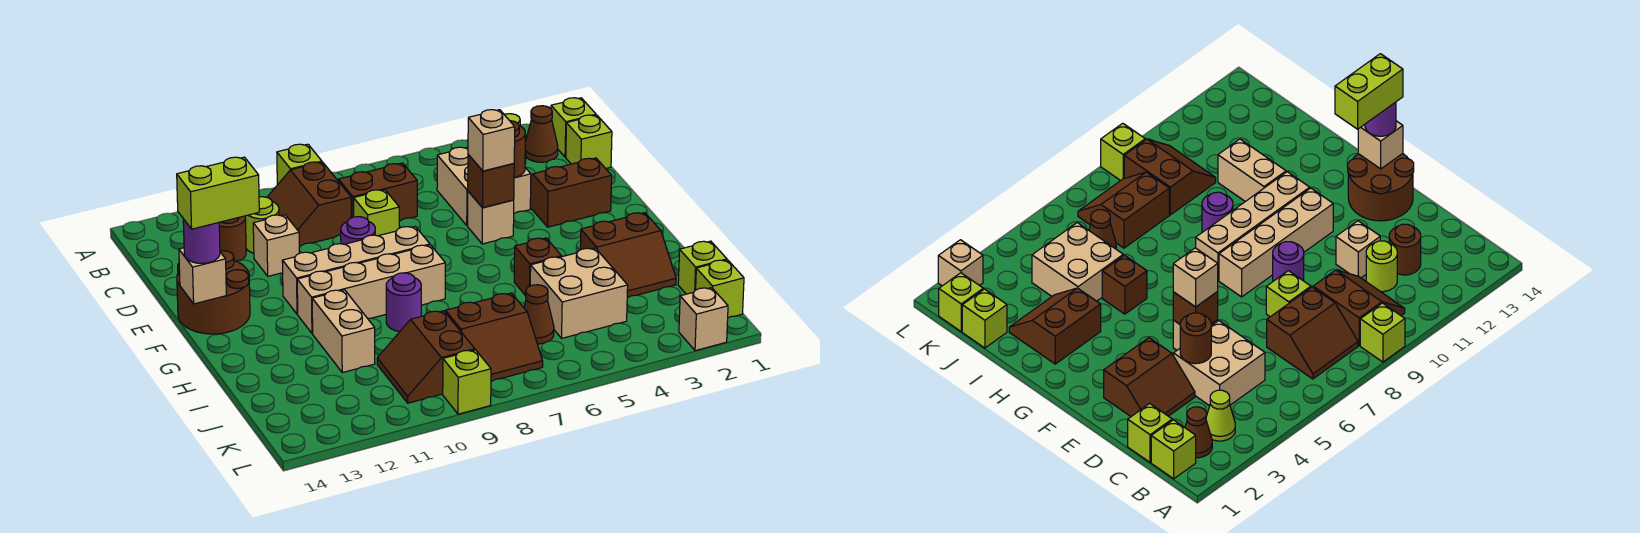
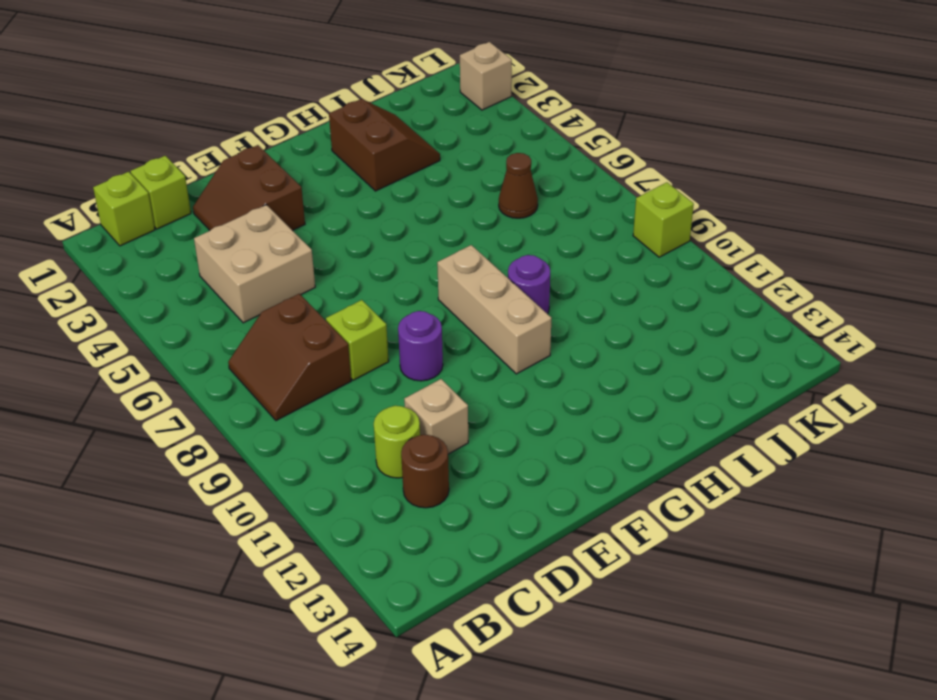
tan brick G8:G10 level 1 -> tan brick G8:G11 level 1
none -> lime brick A9 level 1
none -> brown cone B2 level 1
none -> lime cone B3 level 1
none -> brown slope B9:C10 level 1 top 9

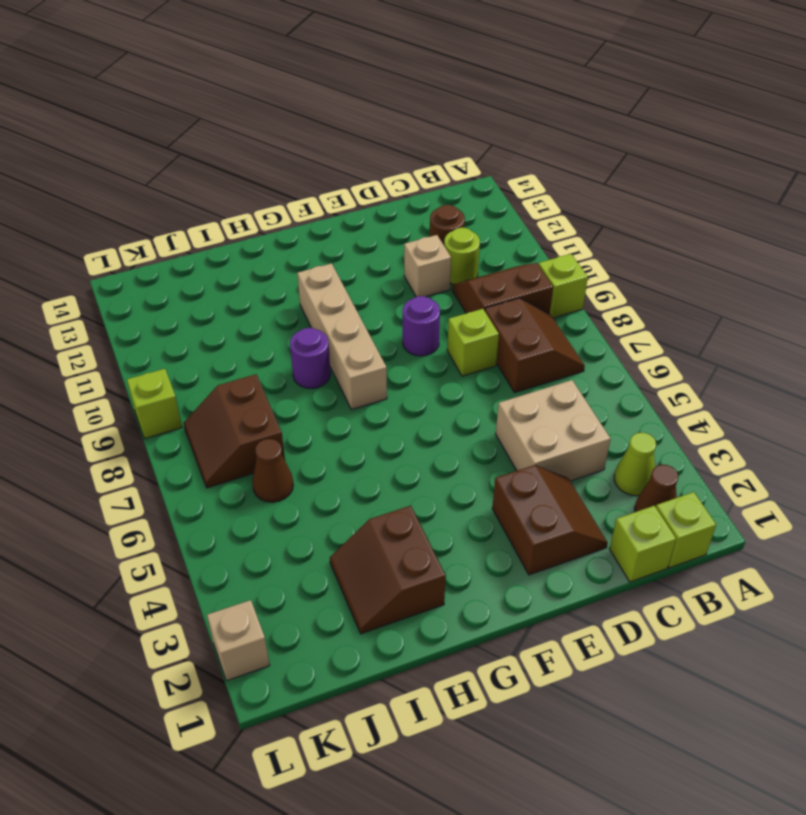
none -> tan brick E5 level 1
none -> brown round brick E13:F14 level 1
none -> tan brick F8:F11 level 1
none -> brown brick H5 level 1

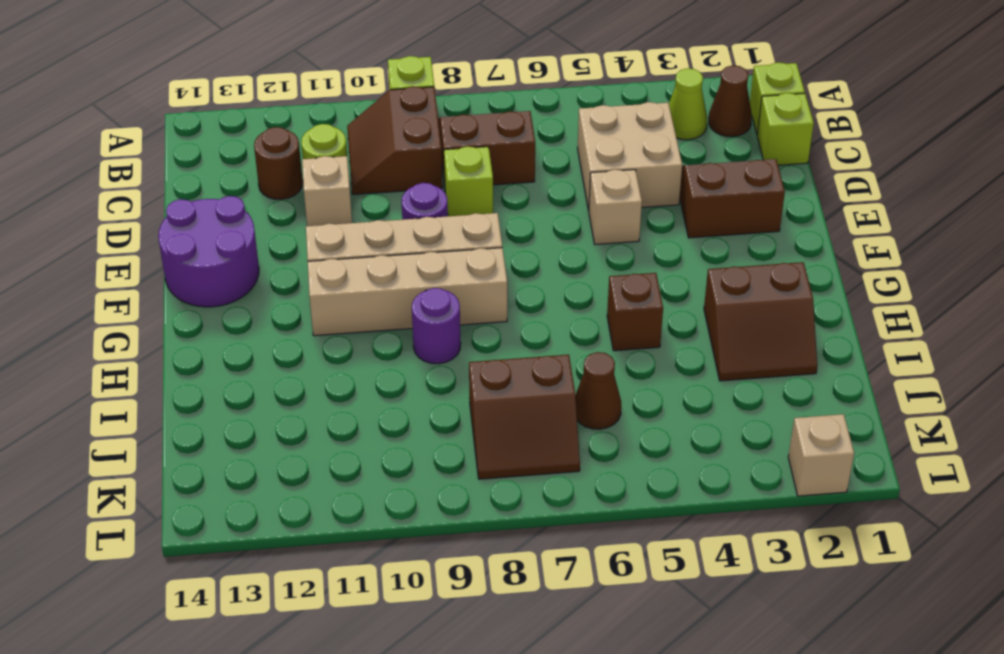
purple round brick E13:F14 level 1 -> brown round brick E13:F14 level 1
none -> tan brick H11:I11 level 1
none -> tan brick I4:J5 level 1
none -> lime brick J1 level 1
none -> brown slope J9:K10 level 1 top 9

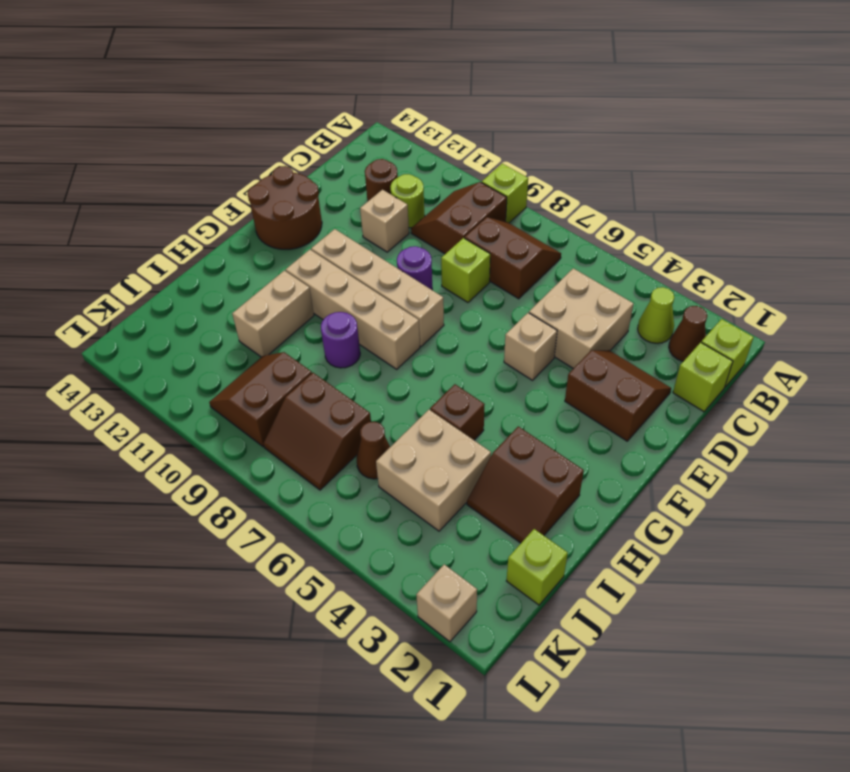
none -> lime brick K1 level 1
none -> lime brick L9 level 1
none -> brown round brick D4 level 2
none -> brown brick E5 level 2

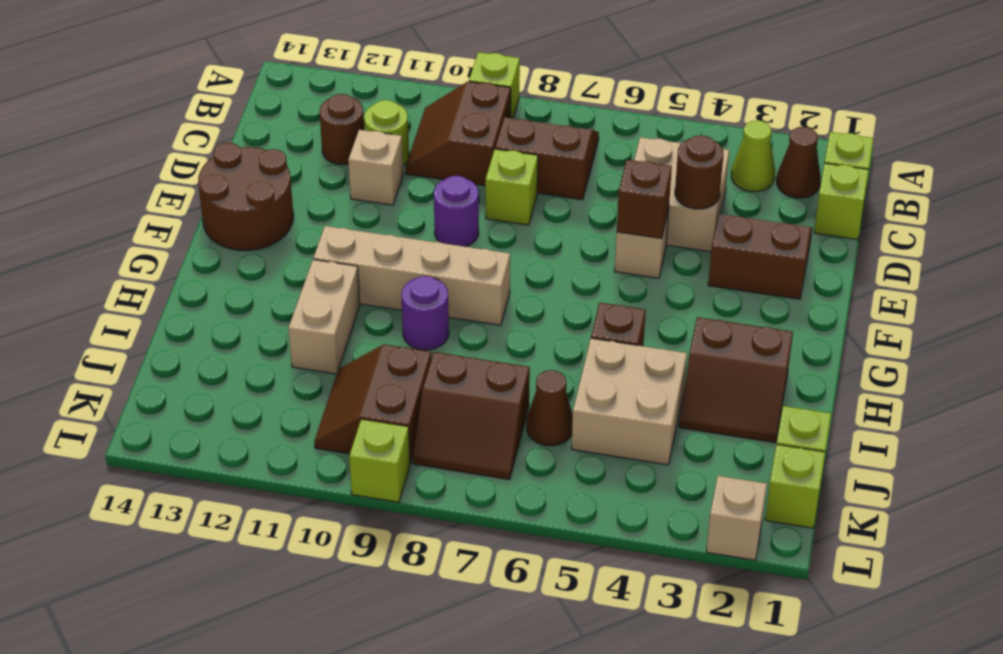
none -> tan brick F8:F11 level 1
none -> tan brick F14 level 2
none -> tan brick E5 level 3
none -> purple round brick F14 level 3

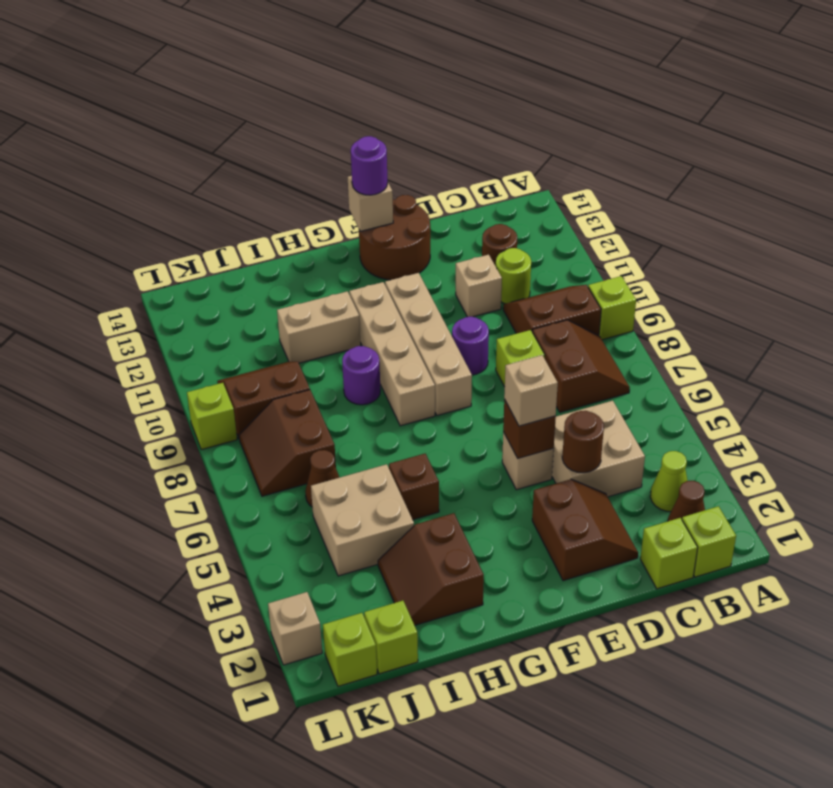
none -> lime brick F13:F14 level 4

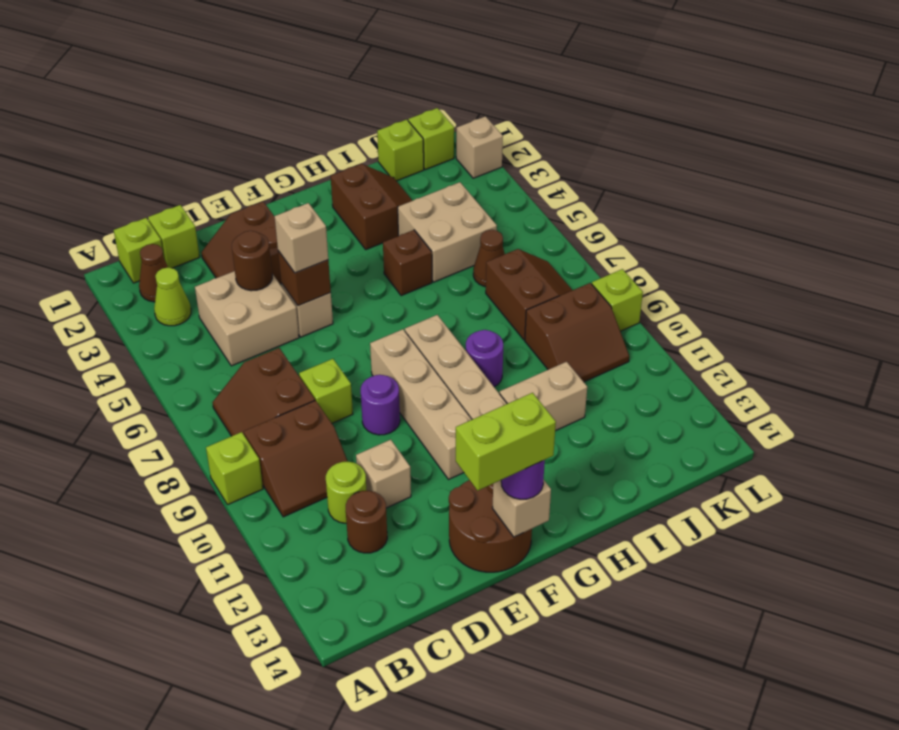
lime brick E14:F14 level 4 -> lime brick F13:F14 level 4

